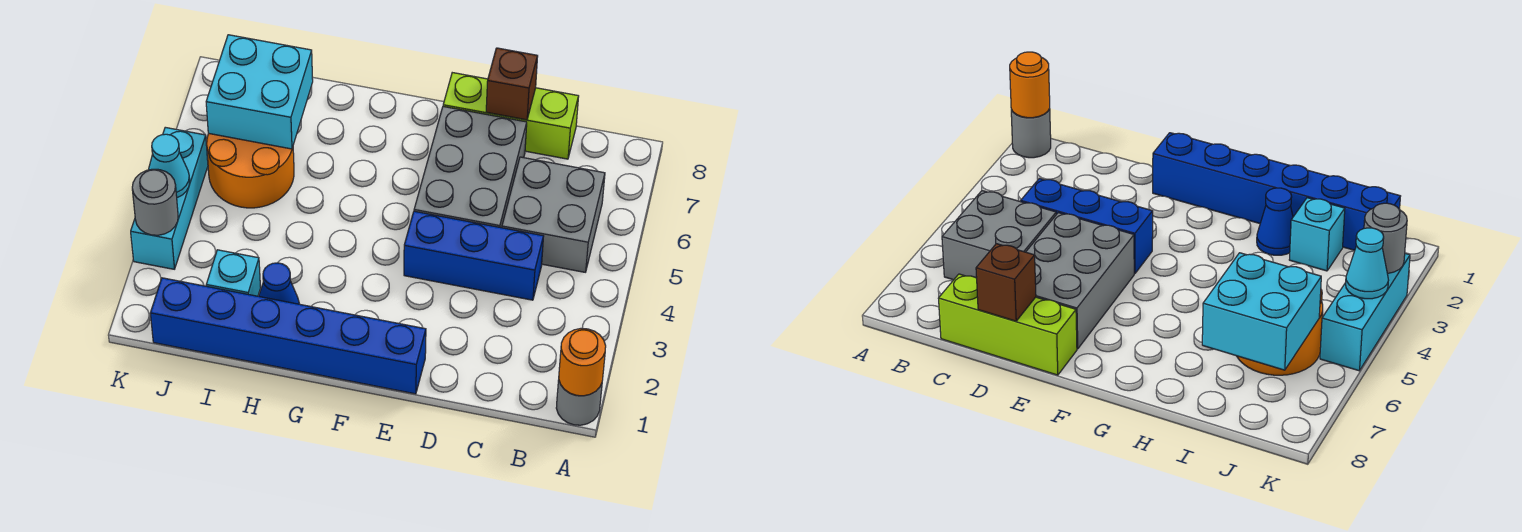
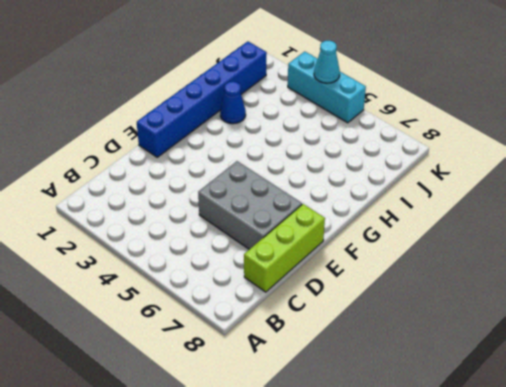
none -> grey round brick A1 level 1
none -> grey brick B5:C6 level 1
none -> blue brick C4:E4 level 1

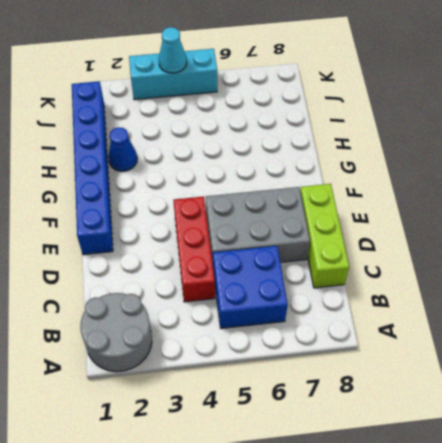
grey round brick A1:B2 level 1 -> grey round brick A1 level 1
blue brick B5:C6 level 1 -> grey brick B5:C6 level 1
red brick C4:E4 level 1 -> blue brick C4:E4 level 1
none -> cyan brick I2 level 1
none -> orange round brick I5:J6 level 1
none -> orange round brick A1 level 2

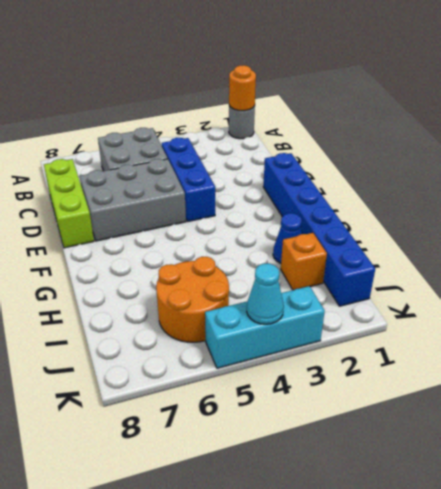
orange brick I2 level 1 -> cyan brick I2 level 1
none -> brown brick D8 level 2
none -> cyan brick I6:J7 level 2
none -> grey round brick K3 level 2

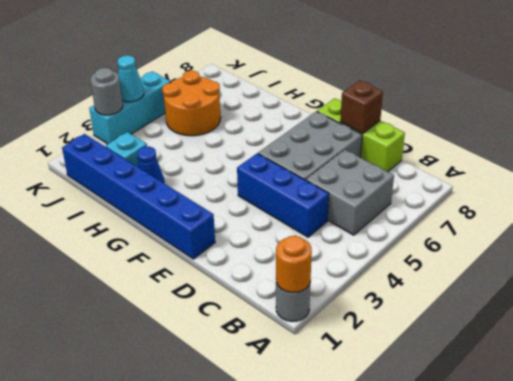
none -> cyan brick I6:J7 level 2

